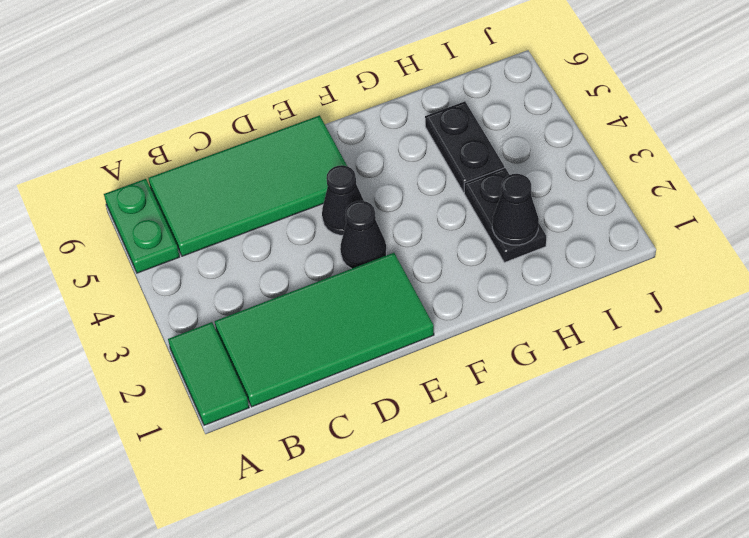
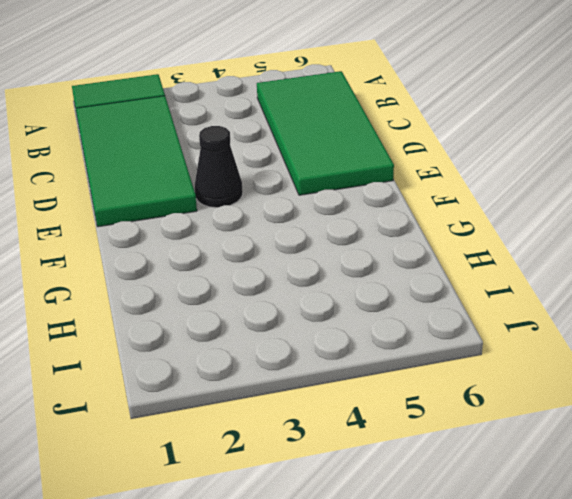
none -> green plate A5:A6 level 1
none -> black cone E4 level 1

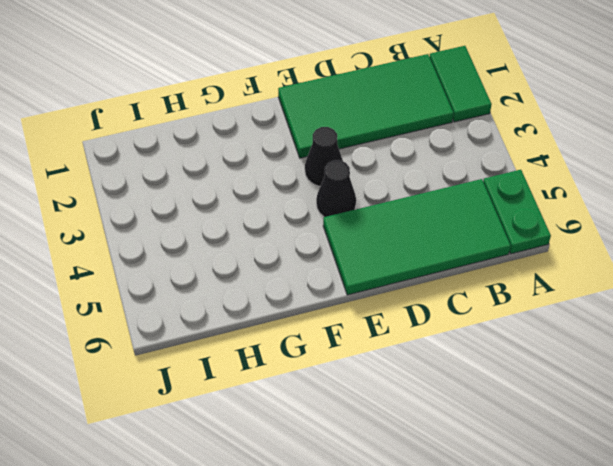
none -> black plate H2:H3 level 1
none -> black plate H4:H5 level 1

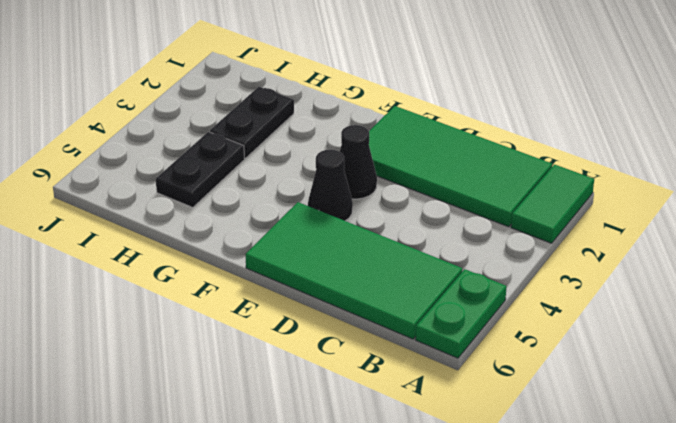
none -> black cone H2 level 2

